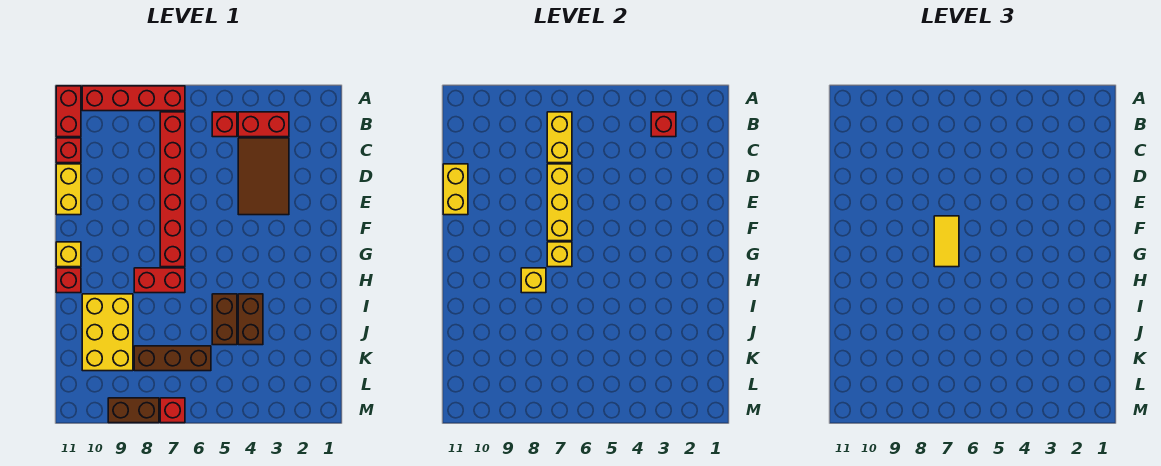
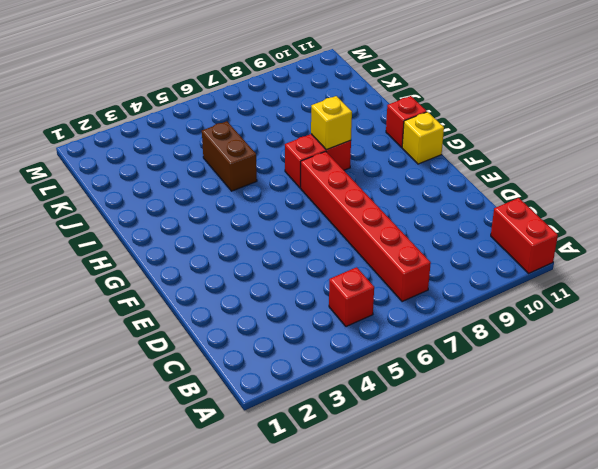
none -> red brick A7:A10 level 1
none -> red brick B3:B4 level 1
none -> brown tile C3:E4 level 1

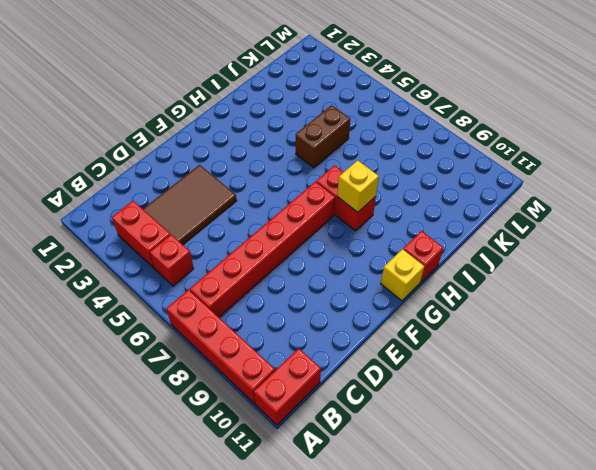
none -> red brick C11 level 1
none -> yellow brick D11:E11 level 1
none -> brown brick I4:J4 level 1

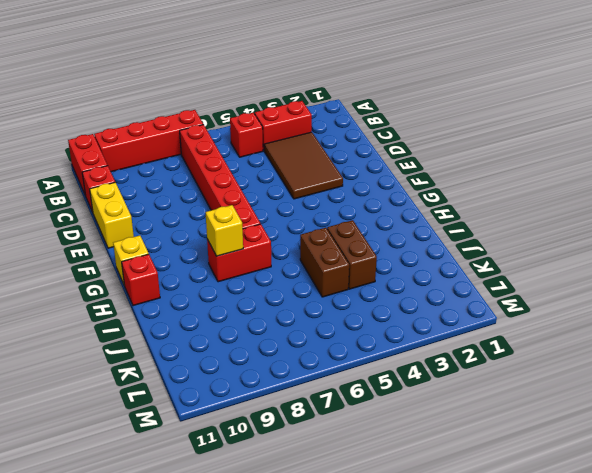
none -> yellow brick I9:K10 level 1
none -> brown brick K6:K8 level 1
none -> red brick M7 level 1

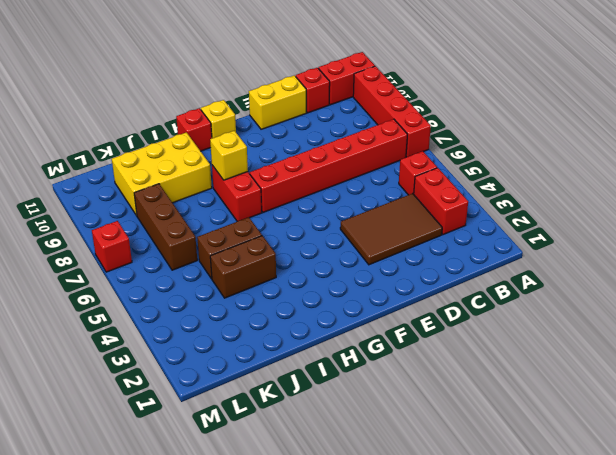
none -> brown brick M8:M9 level 1
none -> red brick B3 level 2
none -> yellow brick B7:C7 level 2

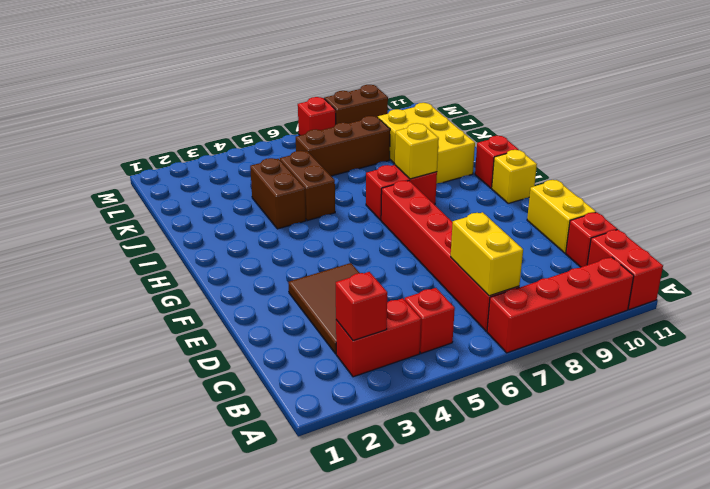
none -> yellow brick D7:F7 level 2
none -> yellow brick D11:E11 level 2
none -> yellow brick G7 level 2

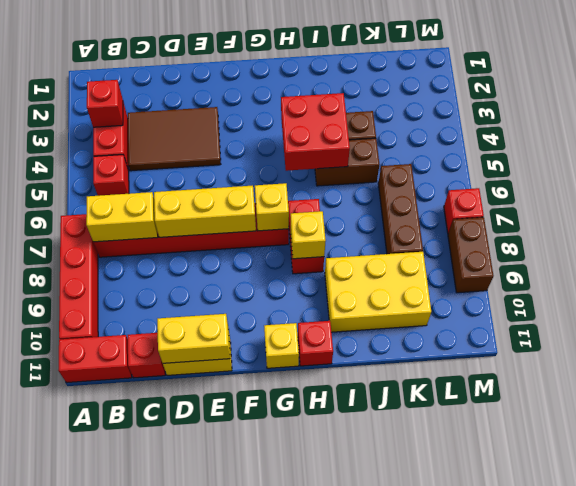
red brick H4:I5 level 2 -> none
none -> yellow tile F7:G7 level 3

